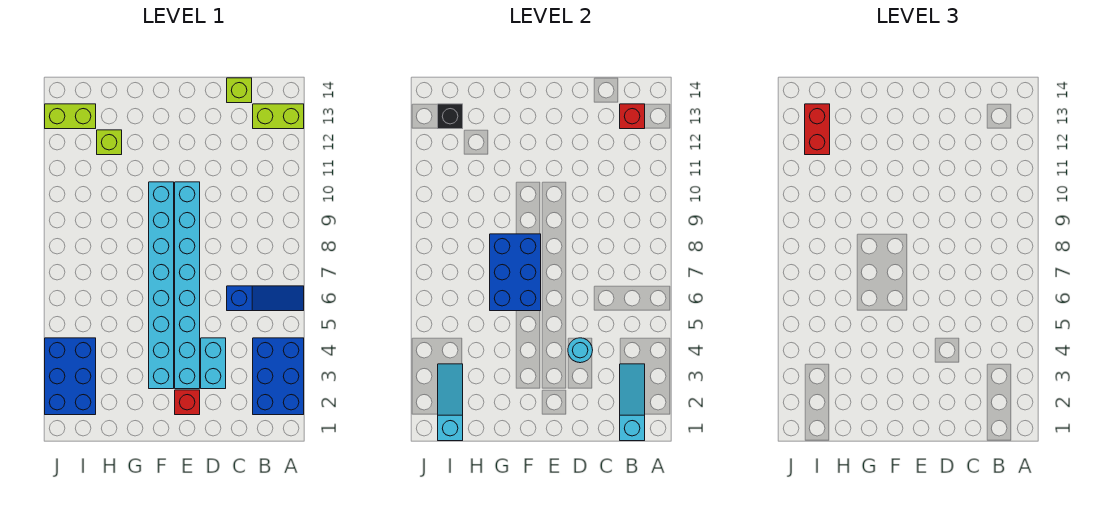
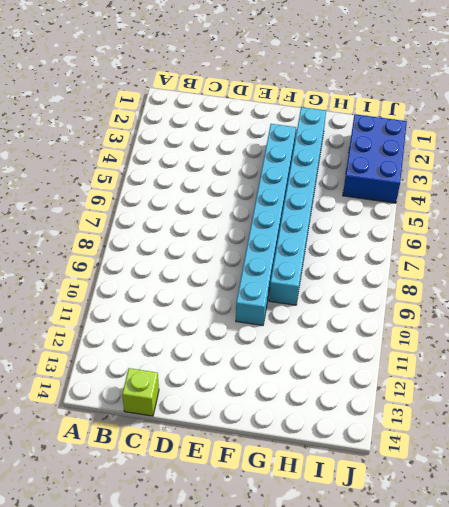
cyan brick G2:G9 level 1 -> cyan brick E3:E10 level 1
none -> blue brick A2:B4 level 1
none -> blue slope A6:C6 level 1 top C
none -> lime brick A13:B13 level 1

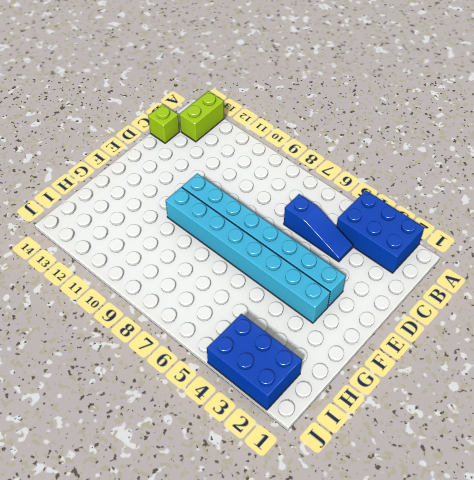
blue slope C4:C6 level 1 top 6 -> blue slope A6:C6 level 1 top C
none -> cyan brick D3:D4 level 1
none -> red brick E2 level 1
none -> lime brick H12 level 1

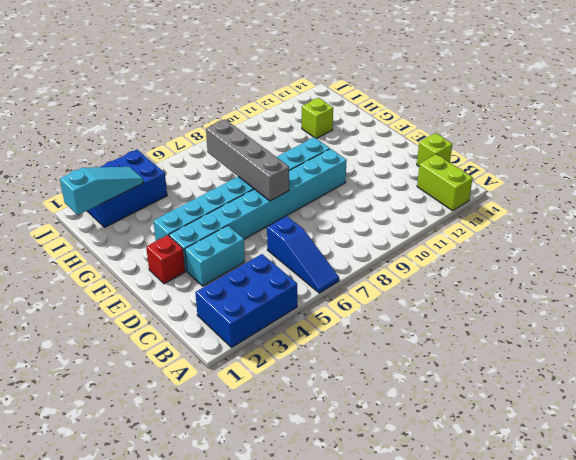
grey brick E7:H7 level 2 -> blue brick F6:G8 level 2
none -> lime brick I13:J13 level 1
none -> cyan slope B1:B3 level 2 top 1
none -> red brick B13 level 2

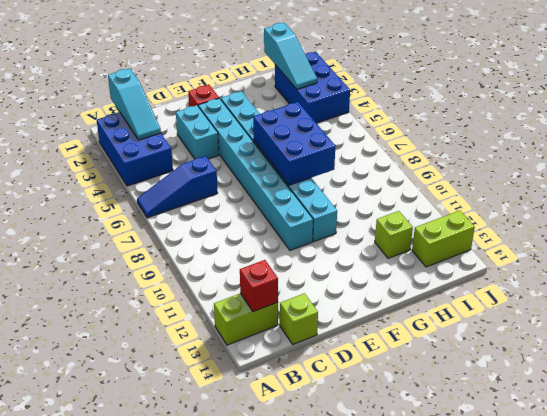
none -> cyan round brick D4 level 2
none -> black brick I13 level 2
none -> red brick I12:I13 level 3

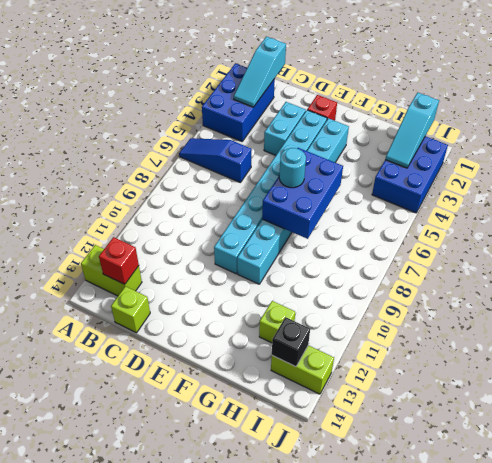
cyan round brick F7 level 3 -> cyan round brick D4 level 2
none -> red brick I12:I13 level 3

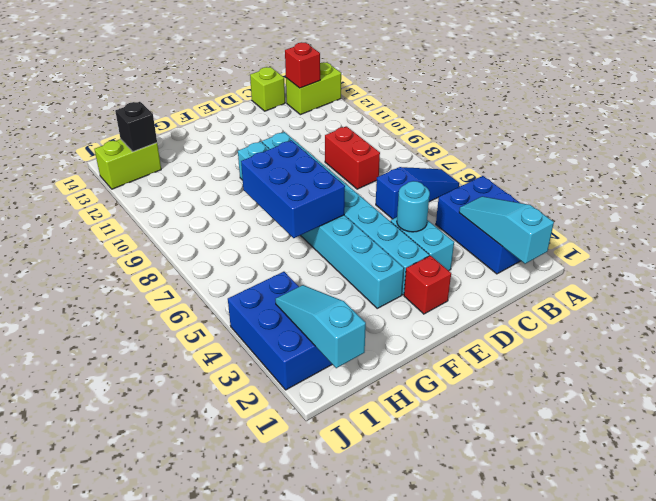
red brick C8:C9 level 1 -> red brick I12:I13 level 3
none -> lime brick H12 level 1

